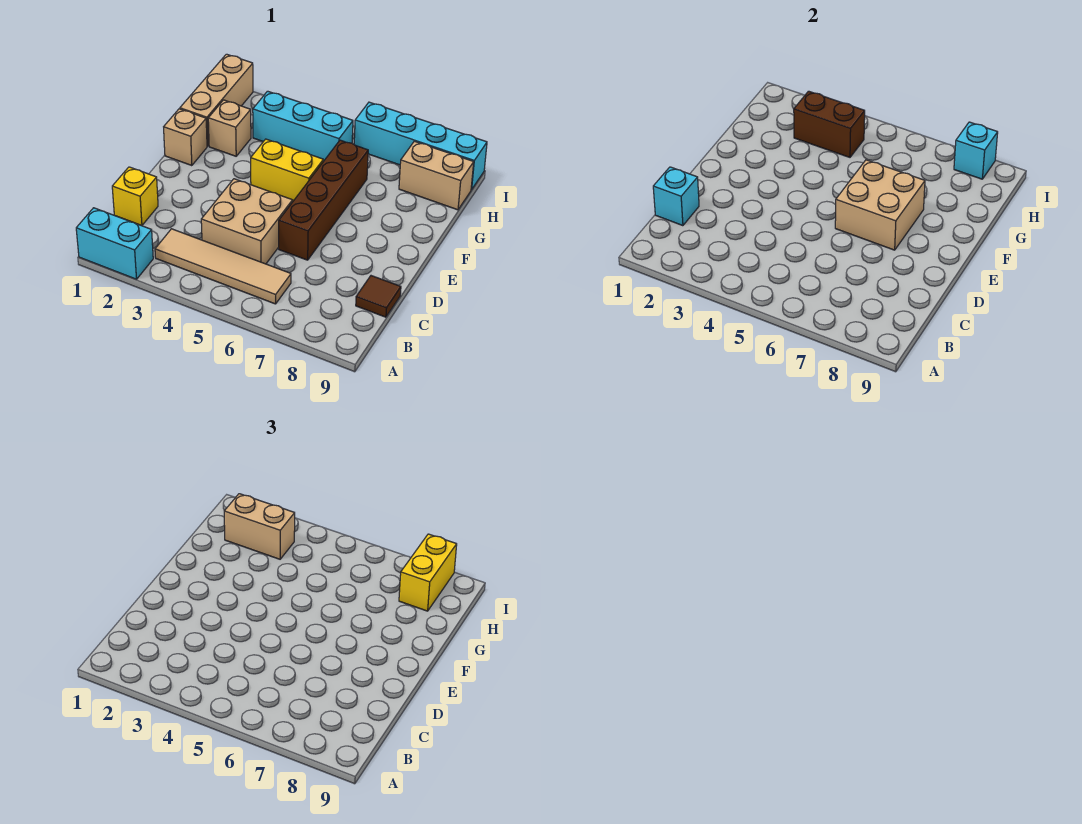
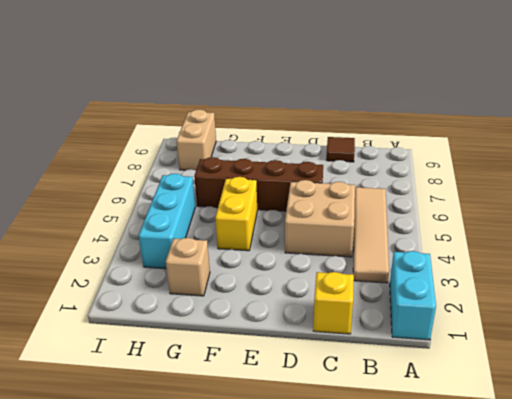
none -> tan brick F1 level 1
none -> tan brick G1:I1 level 1
none -> cyan brick I6:I9 level 1

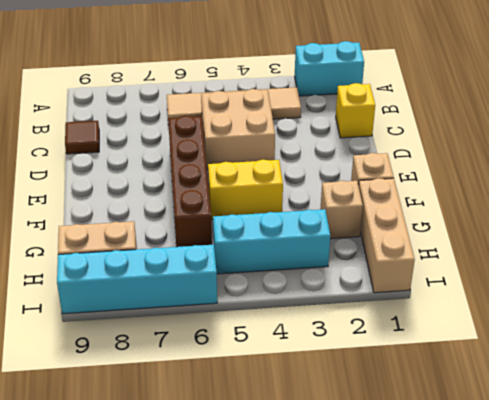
none -> cyan brick C1 level 2
none -> tan brick E6:F7 level 2
none -> brown brick H3:H4 level 2

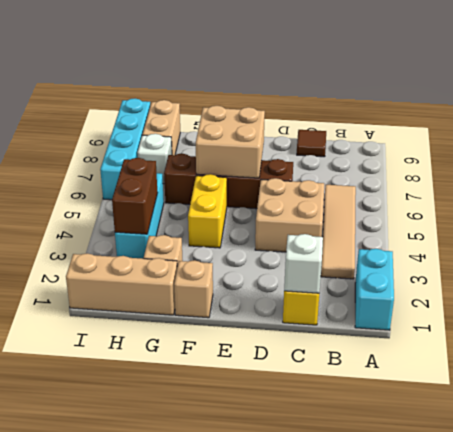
white brick C1 level 2 -> cyan brick C1 level 2
white brick H7 level 1 -> none
none -> cyan brick I8 level 2
none -> tan brick H2:H3 level 3
none -> yellow brick H8:I8 level 3

